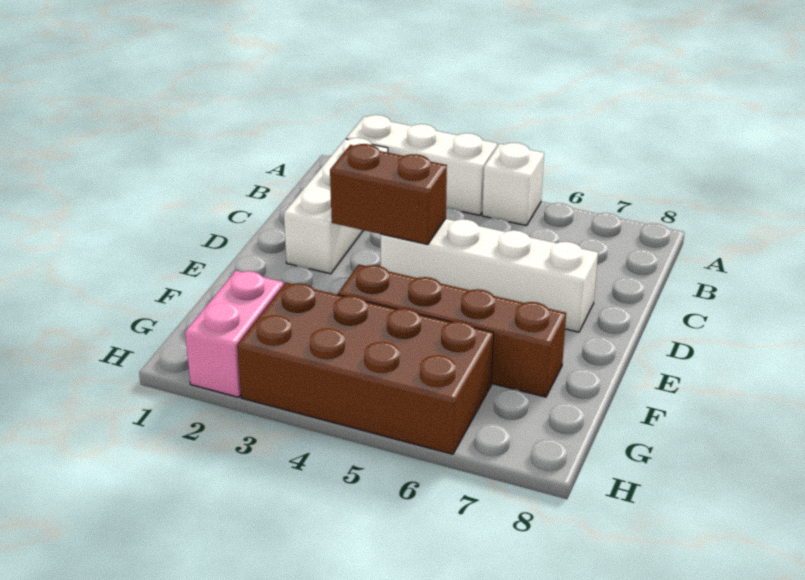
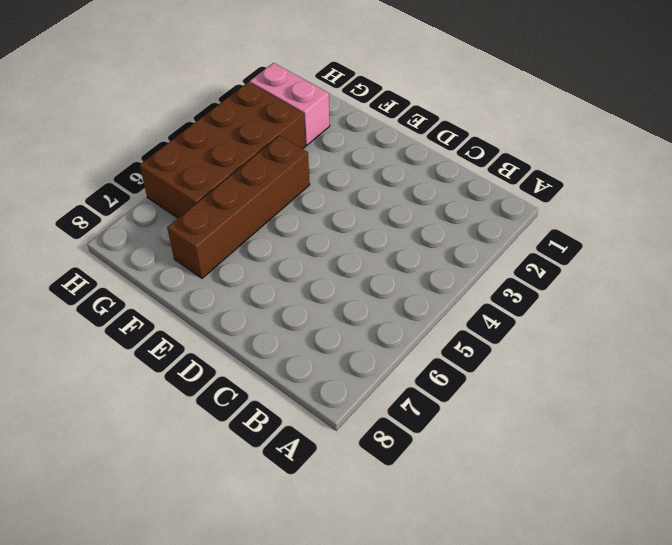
none -> white brick A2:A4 level 1
none -> white brick A5 level 1

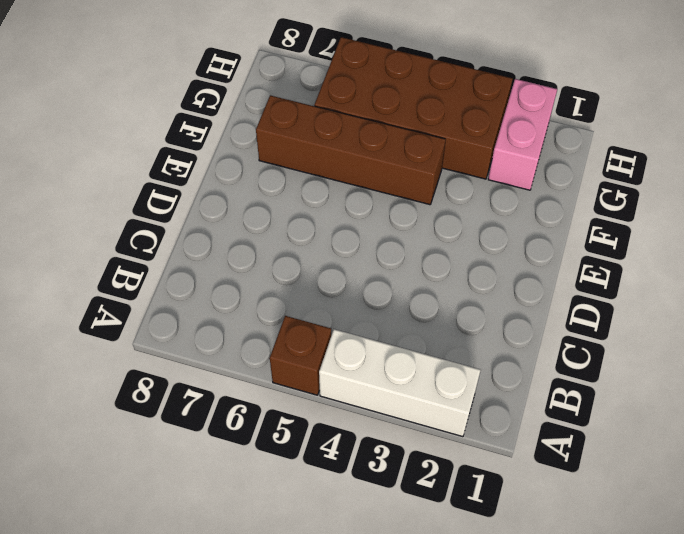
brown brick A5 level 1 -> white brick A5 level 1
none -> white brick B2:D2 level 1
none -> white brick D4:D7 level 1

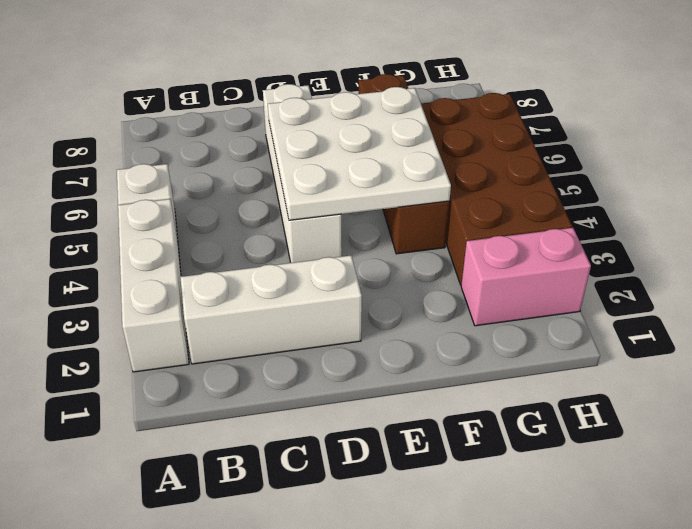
white plate D4:F6 level 2 -> brown brick D3:D4 level 2

